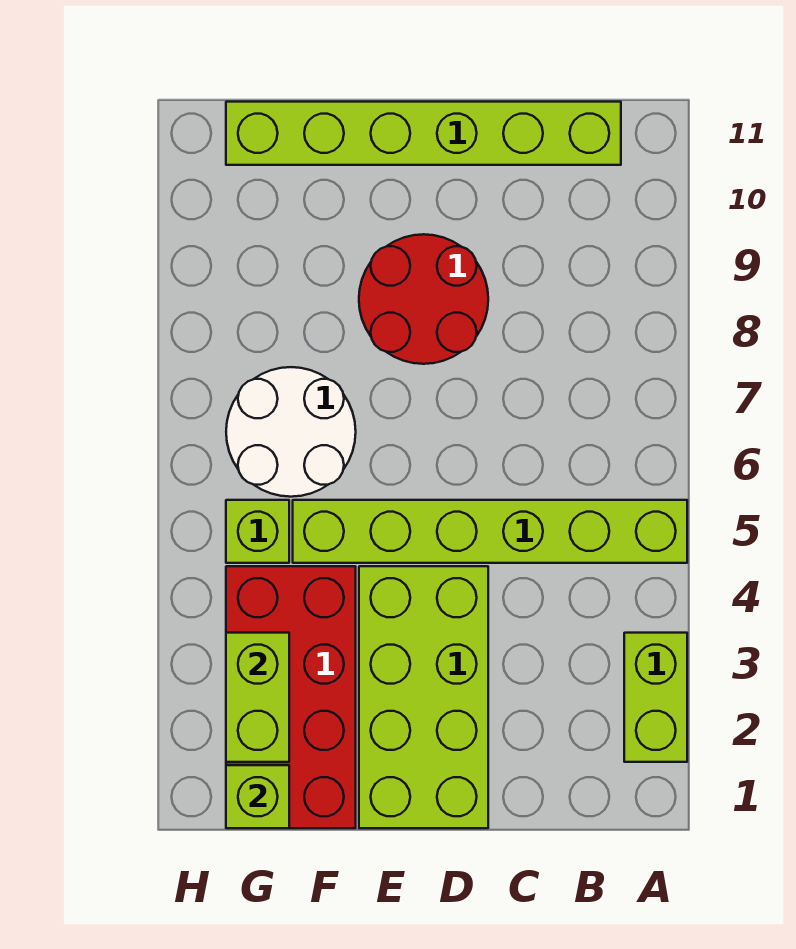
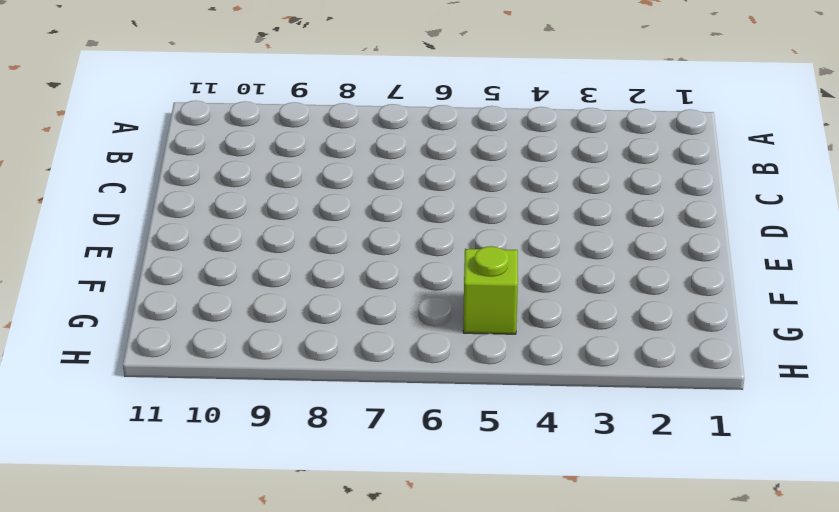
none -> lime brick A2:A3 level 1
none -> lime brick A5:F5 level 1

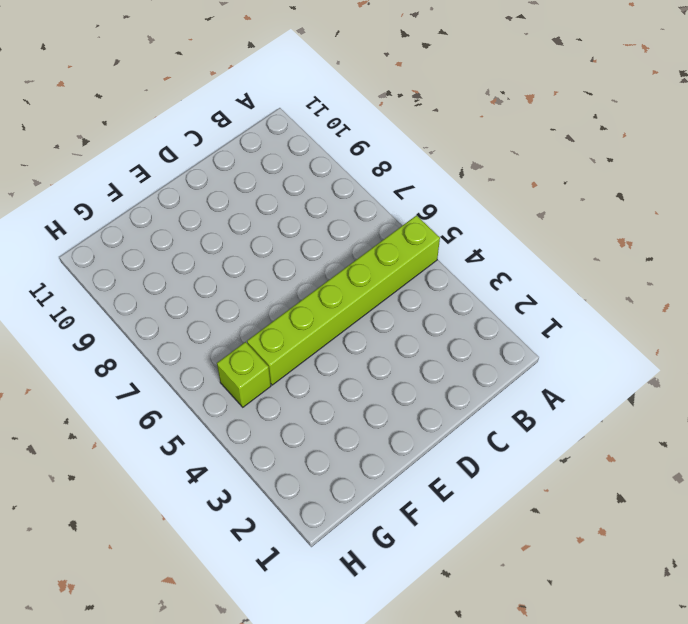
none -> lime brick A2:A3 level 1
none -> lime brick B11:G11 level 1

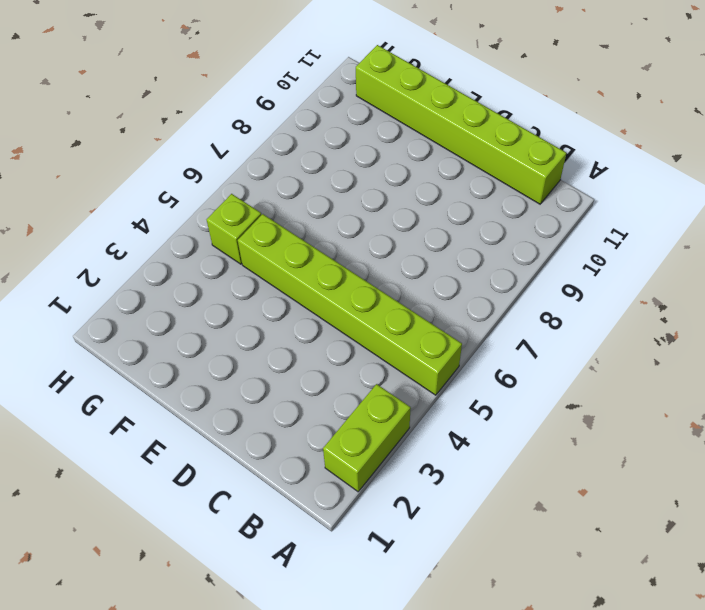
none -> lime brick D1:E4 level 1
none -> red round brick D8:E9 level 1

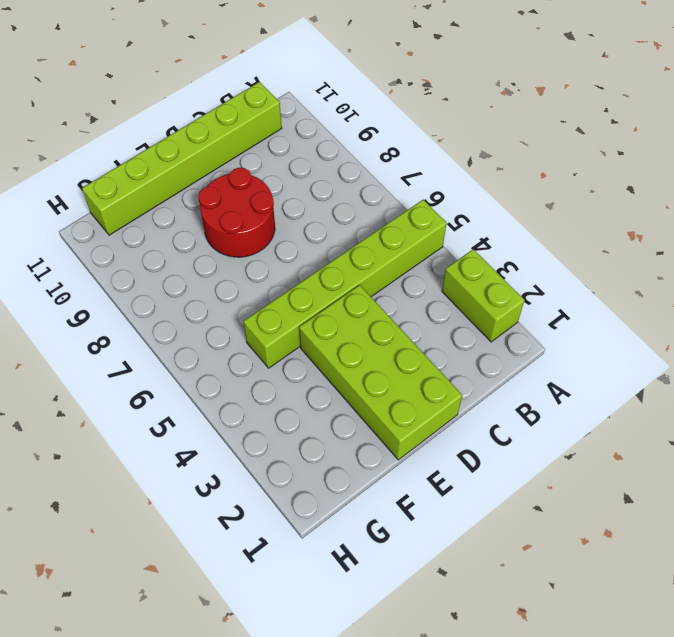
none -> red brick F1:G4 level 1
none -> white round brick F6:G7 level 1

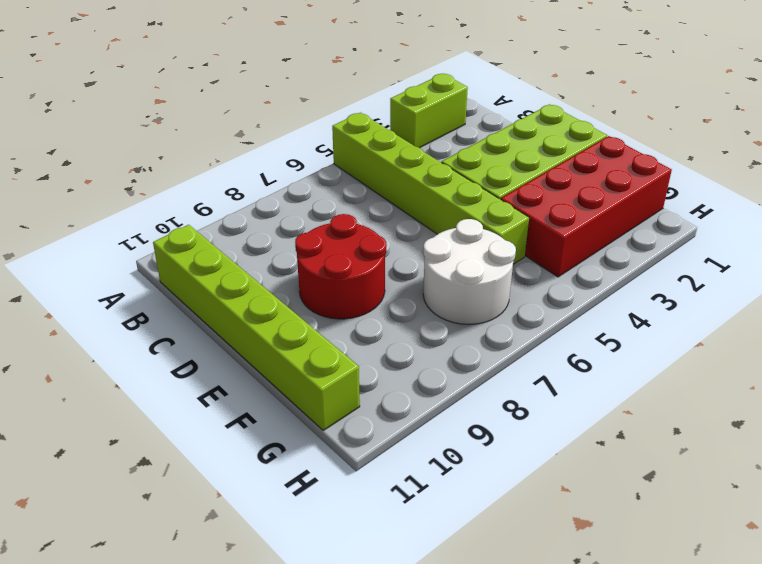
none -> lime brick G5 level 1
none -> lime brick G1 level 2

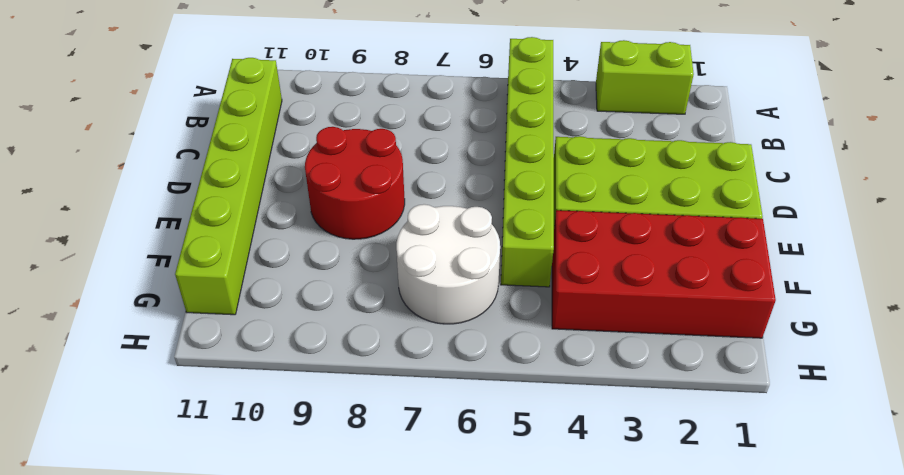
none -> lime brick G5 level 1
none -> lime brick G1 level 2

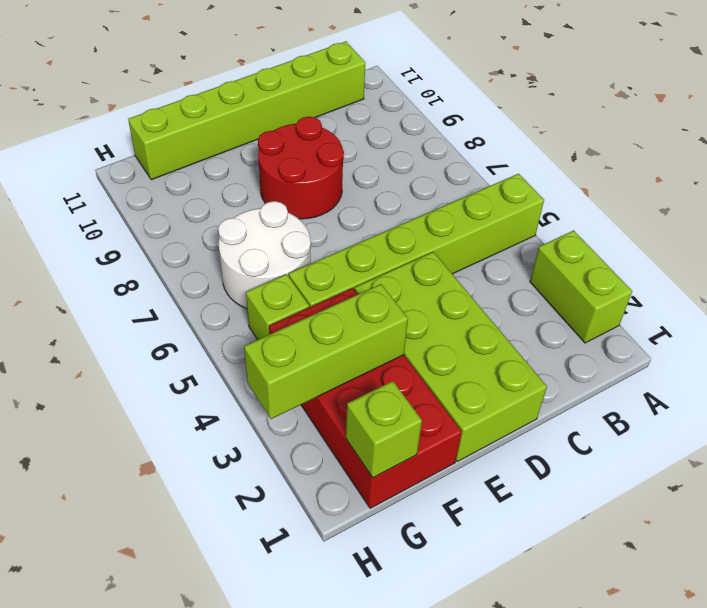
lime brick F3:H3 level 2 -> lime brick G2:G3 level 2

